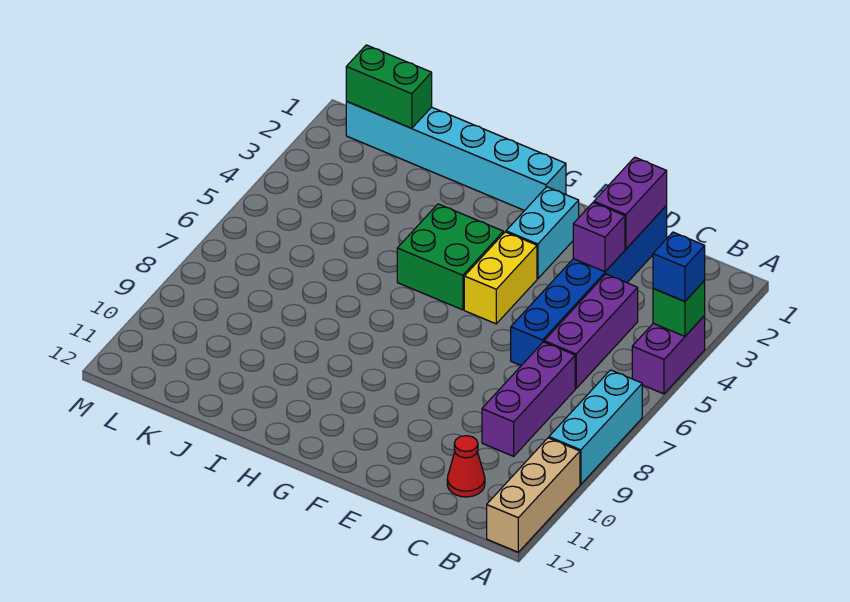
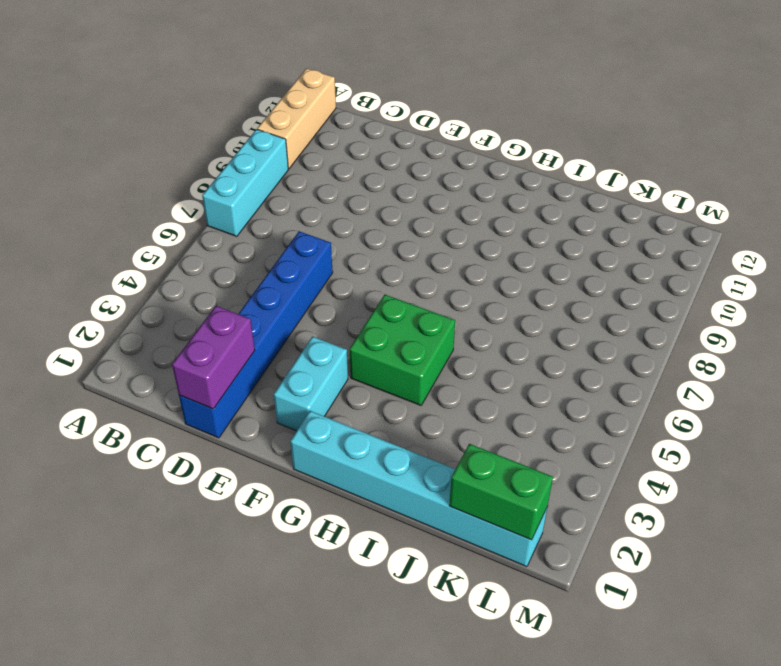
none -> purple brick A4:A5 level 1
none -> purple brick C4:C6 level 1
none -> purple brick C7:C9 level 1

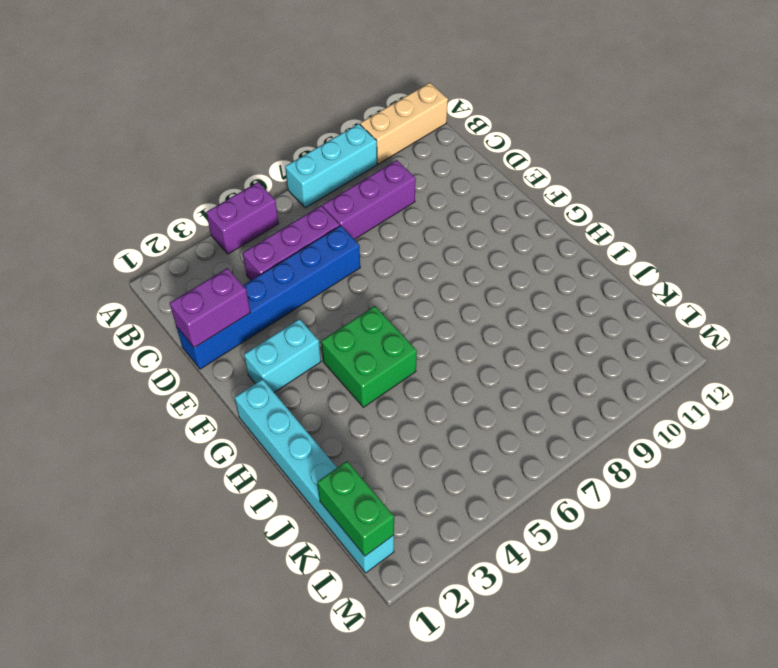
none -> red cone C11 level 1
none -> yellow brick F4:F5 level 1
none -> green brick A4 level 2

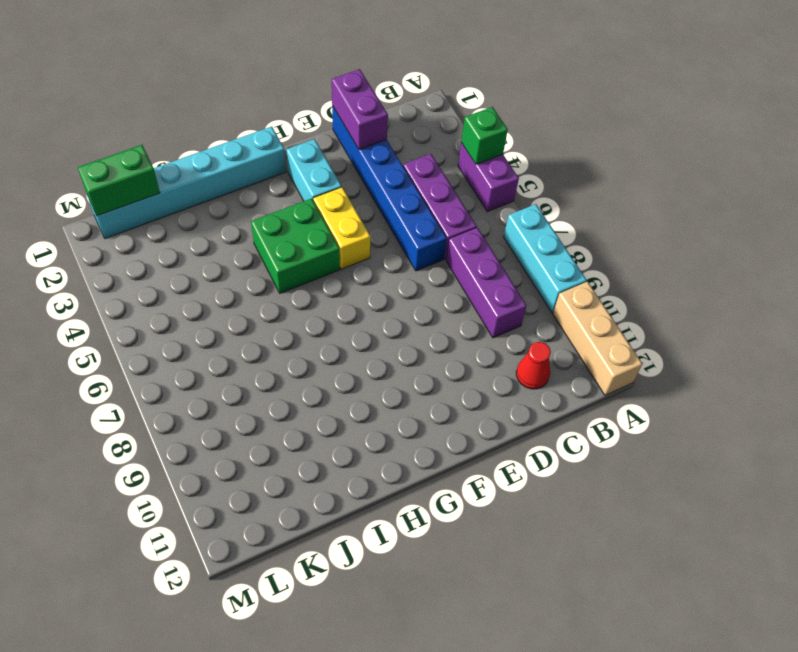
none -> purple brick D3 level 2
none -> blue brick A4 level 3

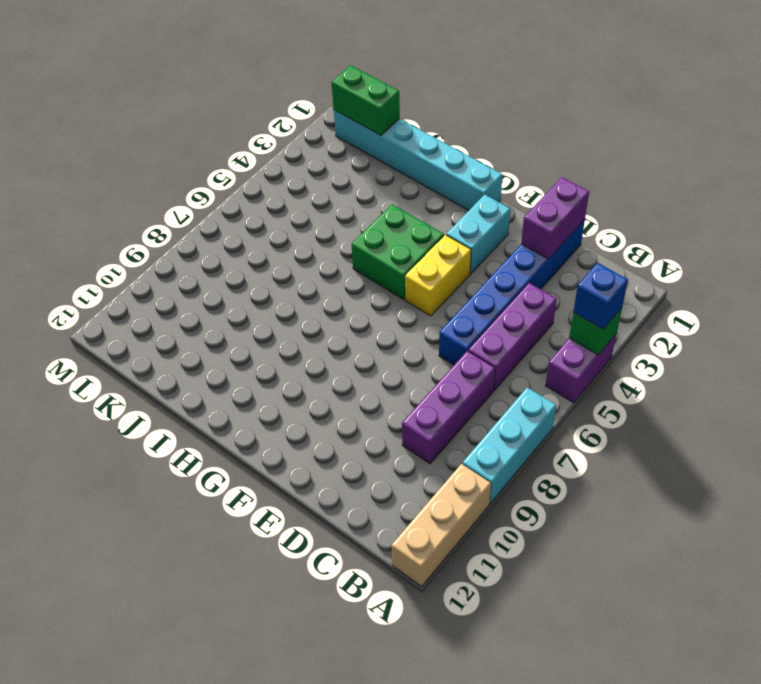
none -> red cone C11 level 1
none -> purple brick D3 level 2

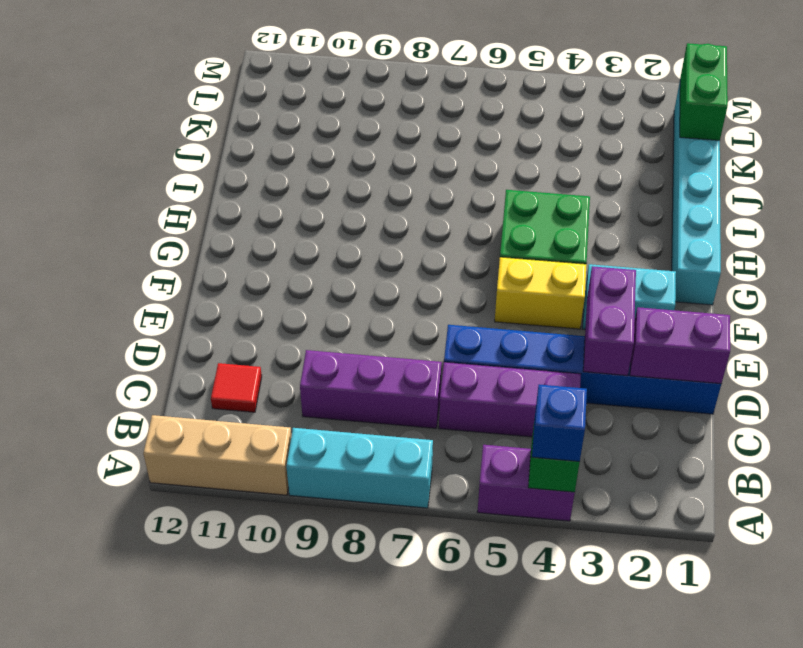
red tile C11 level 1 -> red cone C11 level 1
purple brick D3:E3 level 2 -> purple brick D3 level 2

